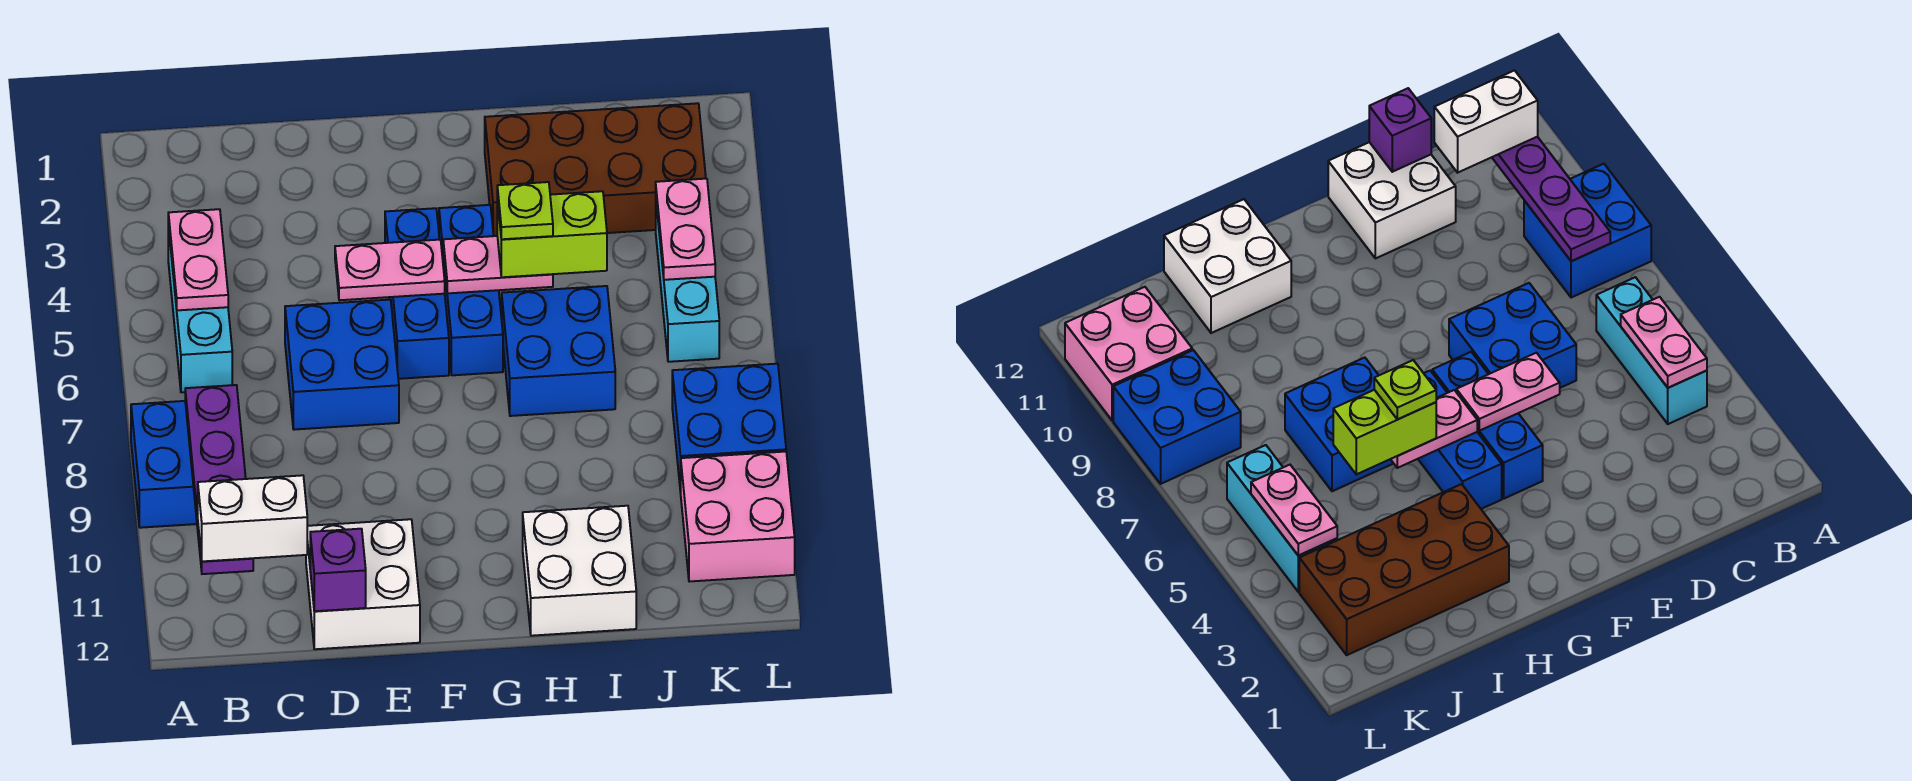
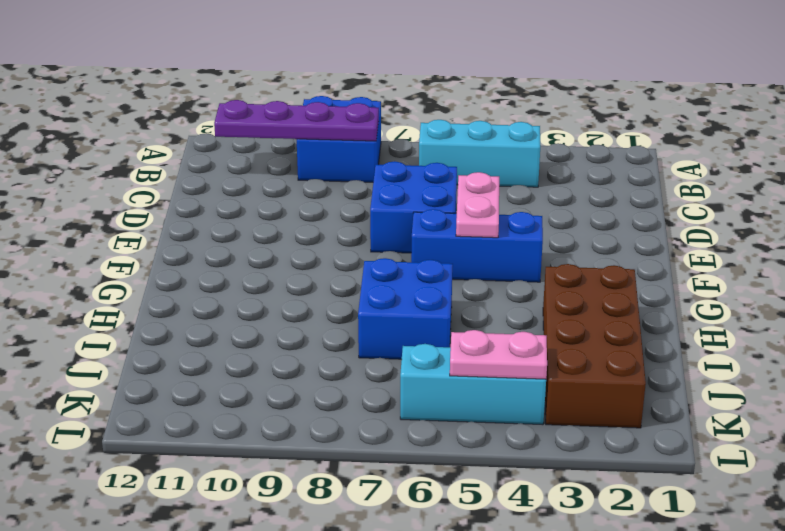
none -> white brick D11:E12 level 1
none -> blue brick G4:G6 level 1
none -> white brick H11:I12 level 1

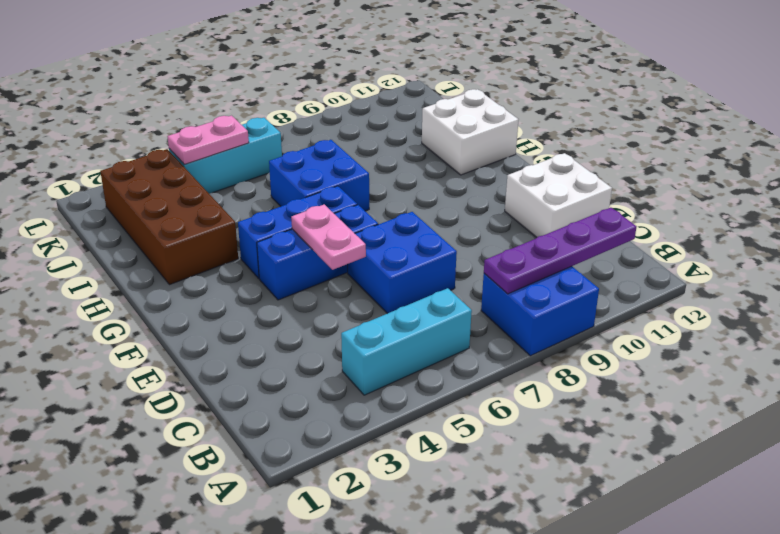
none -> blue brick K8:L9 level 1
none -> pink brick K10:L11 level 1
none -> pink plate B4:B5 level 2

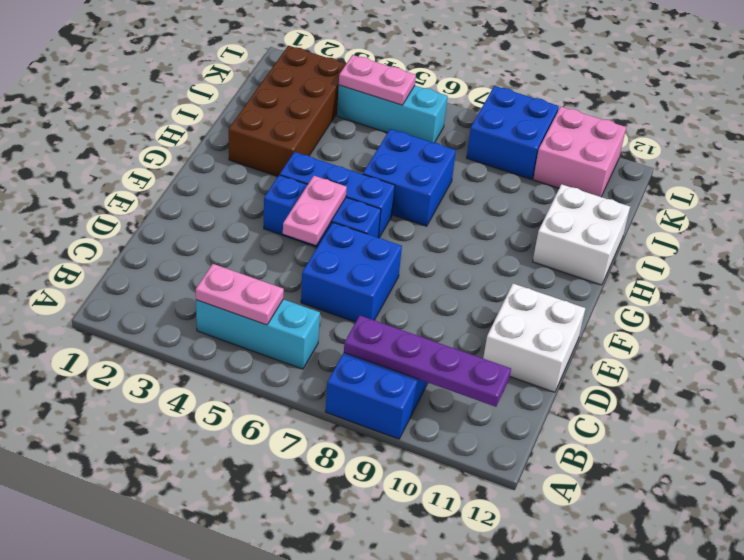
none -> purple brick D12 level 2
none -> pink plate G5:H5 level 2
none -> white brick B11:C11 level 3

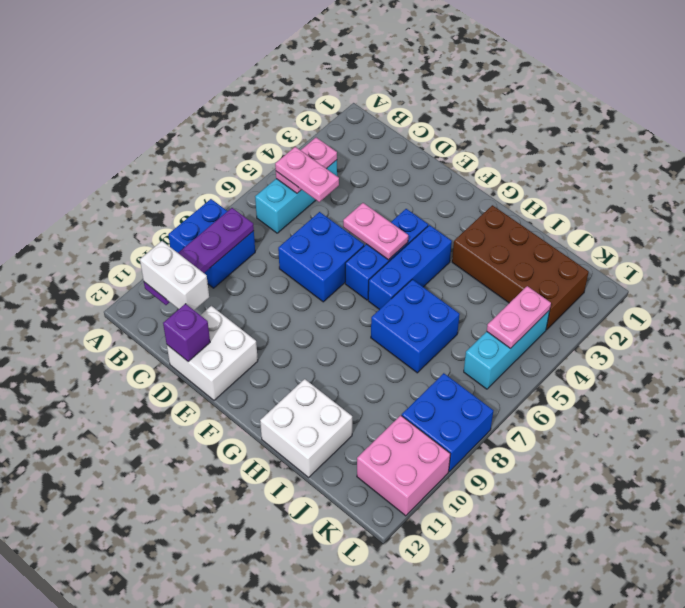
pink plate B5:C5 level 3 -> pink plate G5:H5 level 2
none -> lime brick H5:I5 level 3
none -> lime plate H5 level 4

